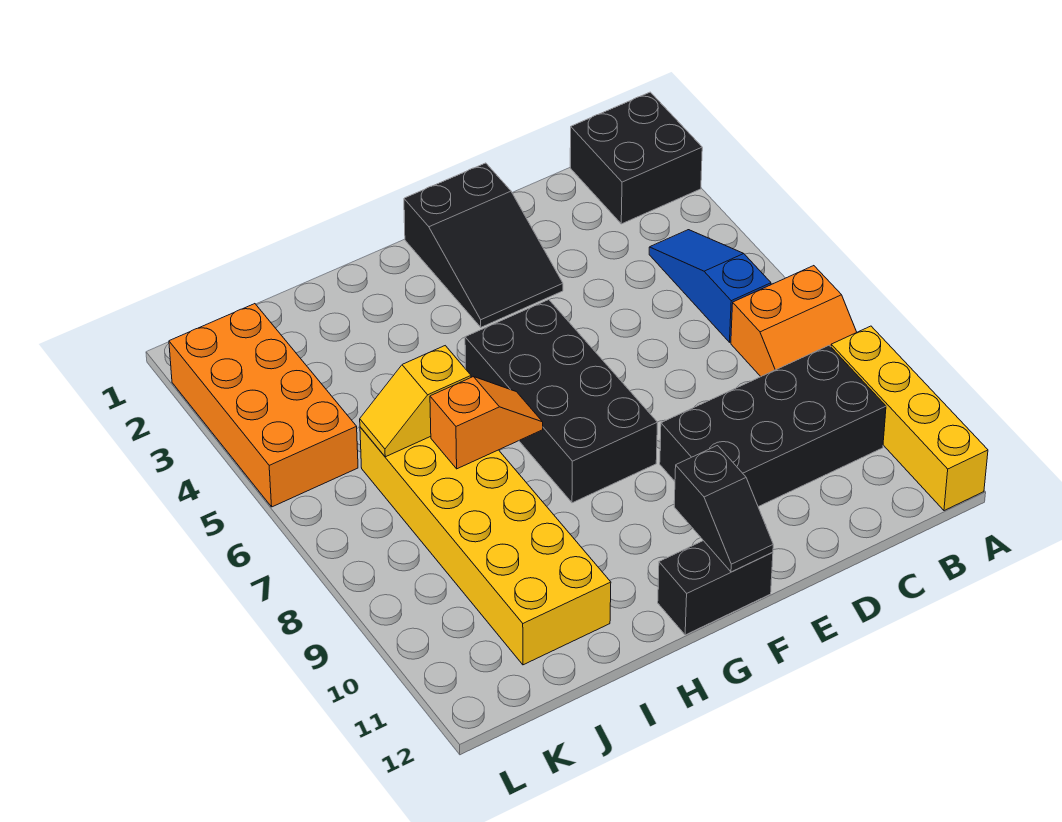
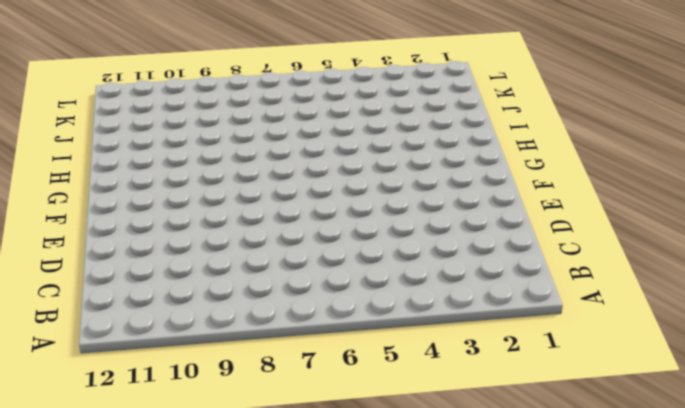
none -> black brick A1:B2 level 1
none -> orange slope A7:B8 level 1 top 7
none -> yellow brick A9:A12 level 1

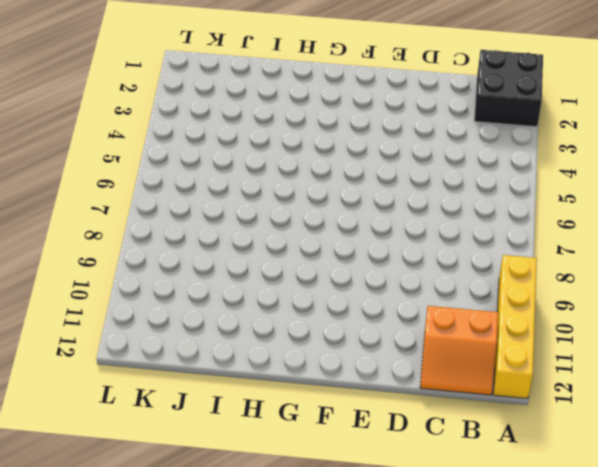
orange slope B11:C12 level 1 top 11 -> orange slope A7:B8 level 1 top 7
none -> blue slope B4:B6 level 1 top 6
none -> black brick B9:E10 level 1
none -> black slope E1:F3 level 1 top 1

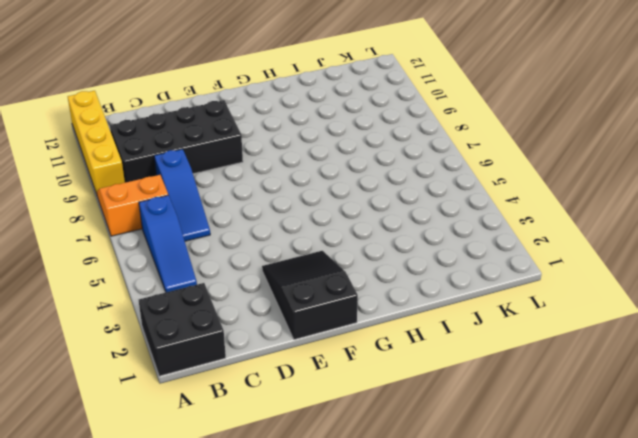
blue slope C6:C8 level 1 top 8 -> none
none -> black brick F5:G8 level 1
none -> black brick F12:G12 level 1
none -> yellow brick I6:J11 level 1

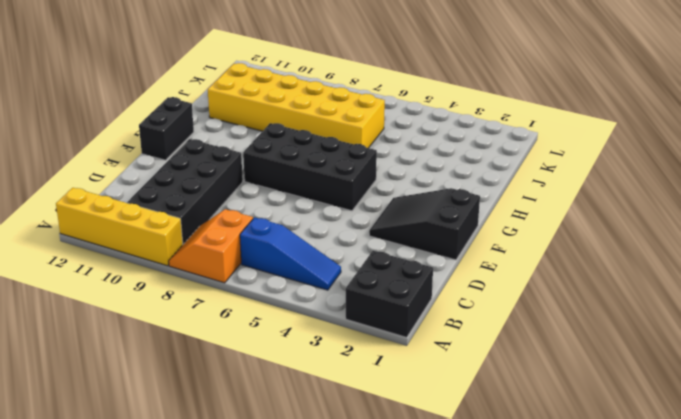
none -> orange brick K2:L5 level 1
none -> black slope F11:F12 level 2 top 11
none -> orange slope H7:I7 level 2 top I

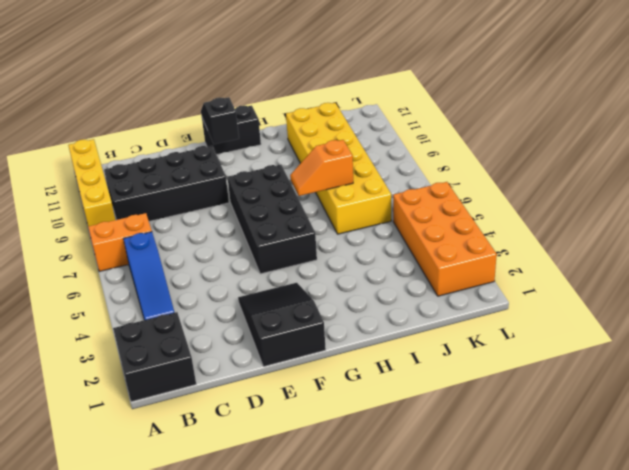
none -> yellow slope I6:J6 level 2 top I

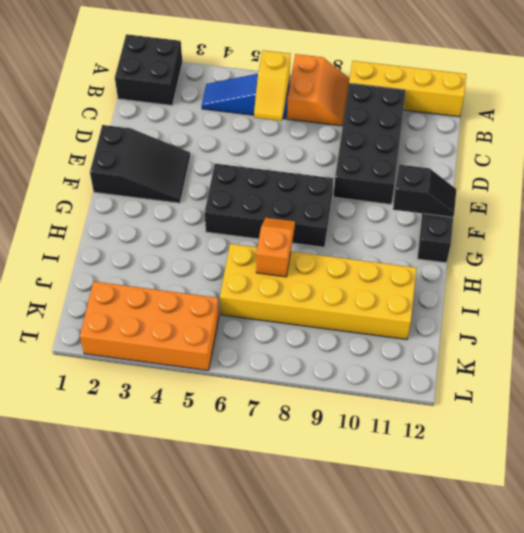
yellow slope B6:C6 level 2 top B -> yellow slope I6:J6 level 2 top I

